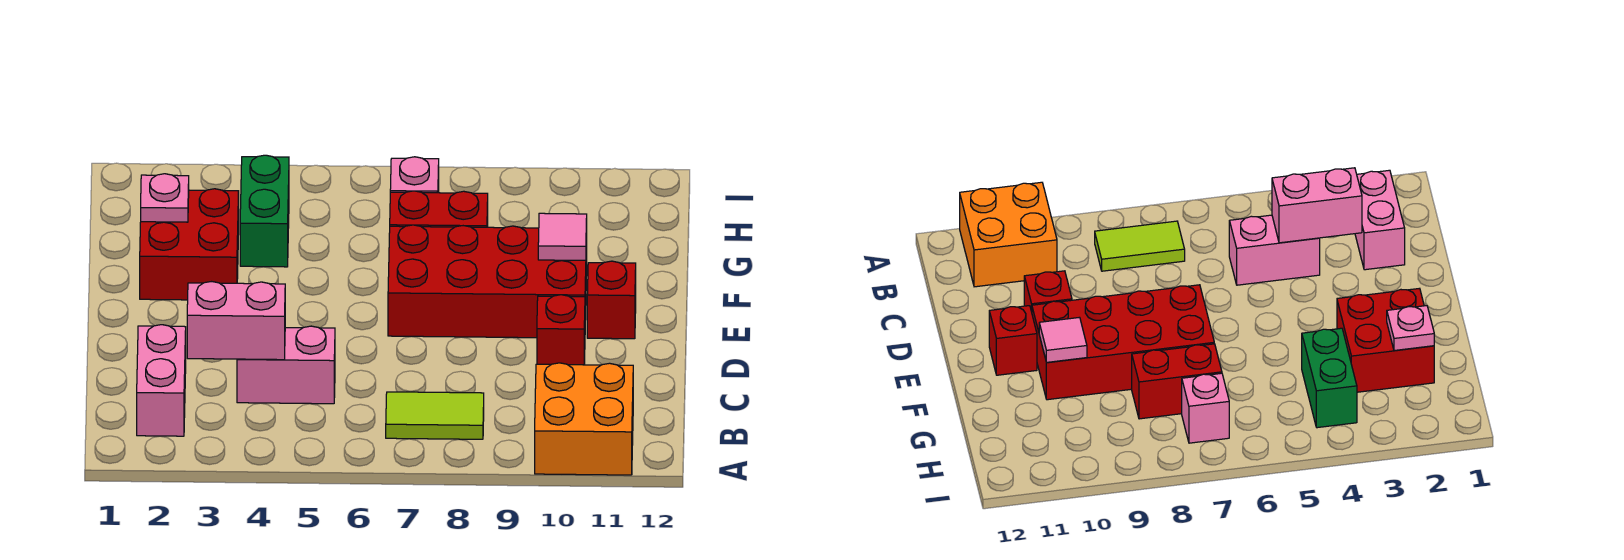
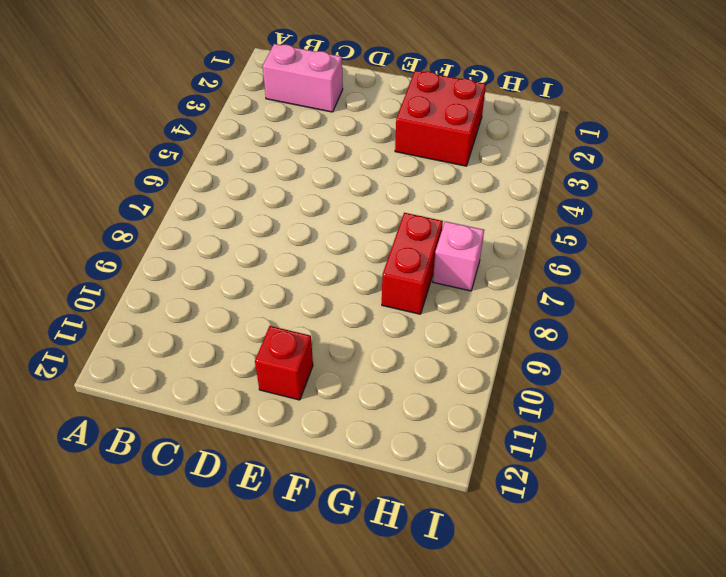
none -> orange brick A10:B11 level 1
none -> lime tile B7:B8 level 1
none -> pink brick C4:C5 level 1

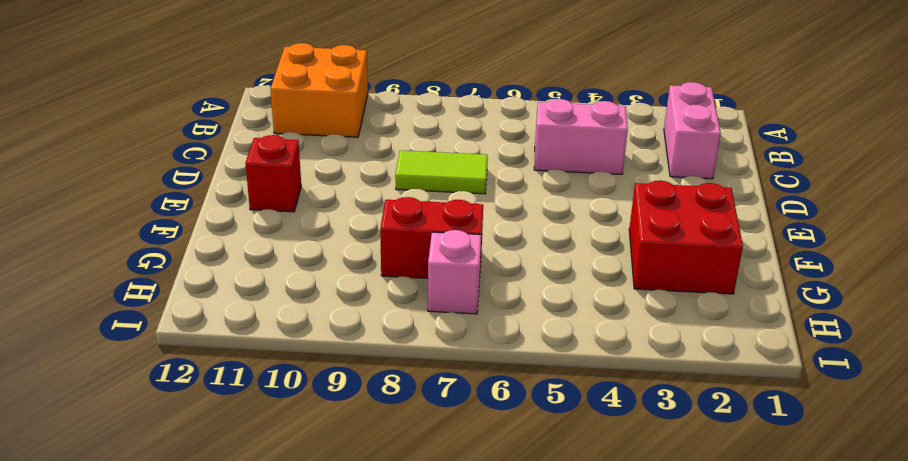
lime tile D7:D8 level 1 -> lime tile B7:B8 level 1
none -> red brick D10 level 1
none -> red brick E7:F10 level 1
none -> green brick G4:H4 level 1

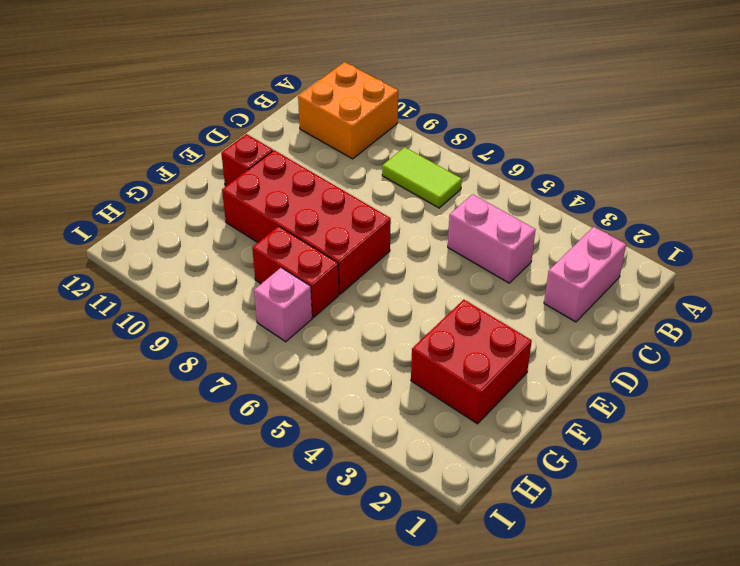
none -> red brick D10 level 1
none -> green brick G4:H4 level 1
none -> pink brick C3:C4 level 2

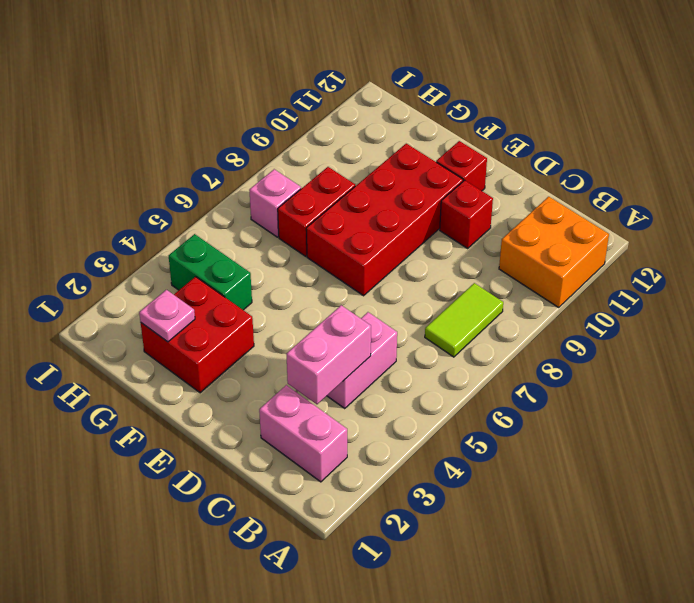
none -> pink tile F10 level 2

